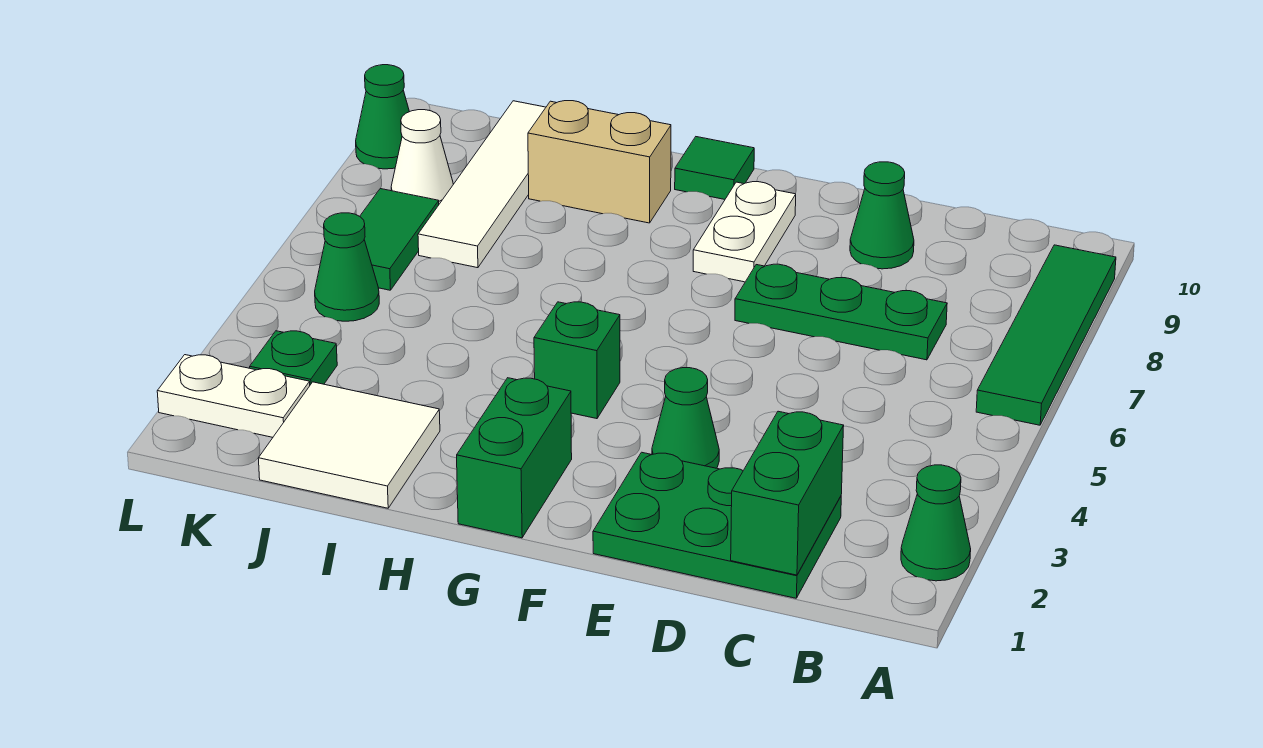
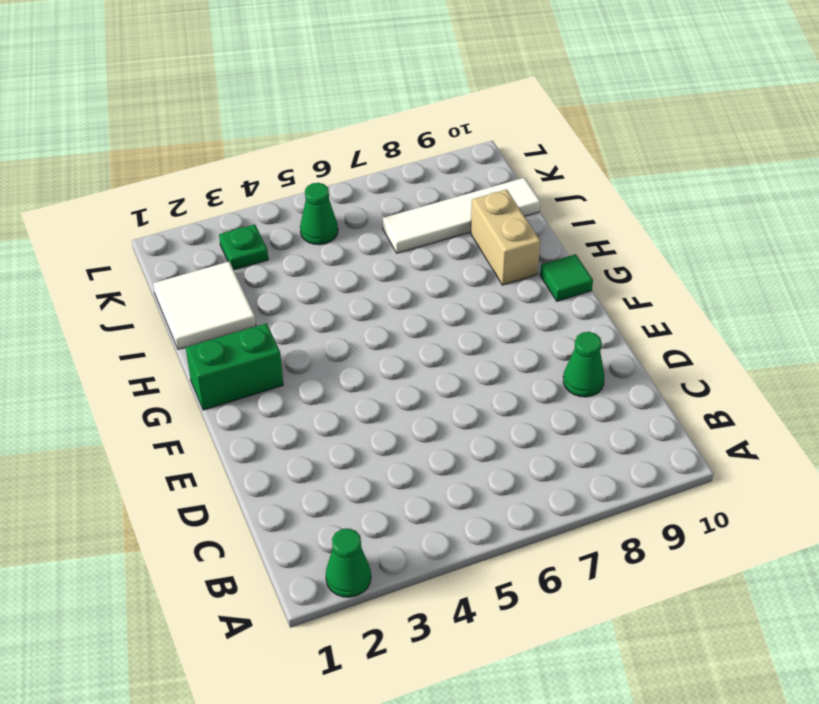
none -> green tile A6:A9 level 1
none -> green plate C1:E2 level 1
none -> green plate C7:E7 level 1

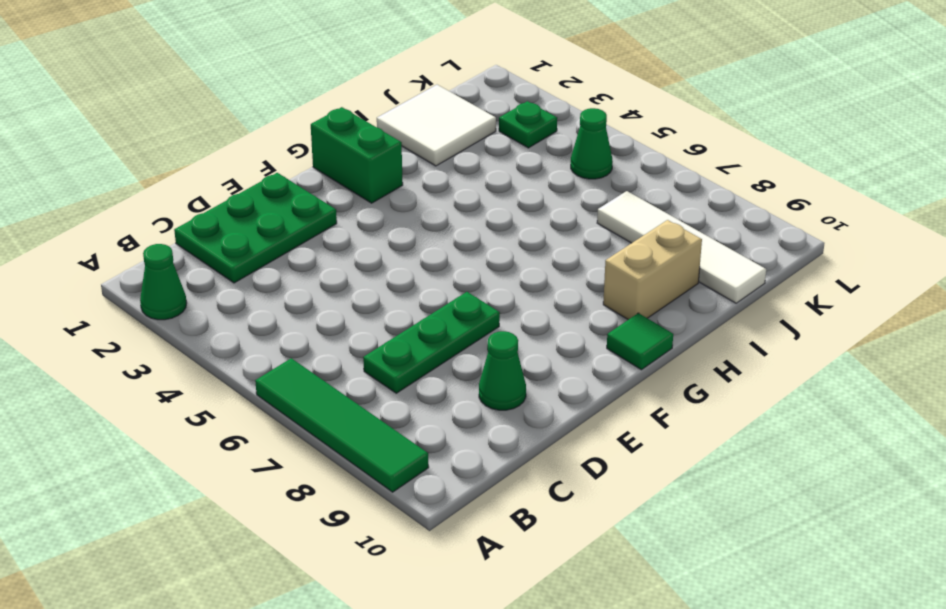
none -> green cone E3 level 1
none -> white plate F8:F9 level 1
none -> green brick G4 level 1

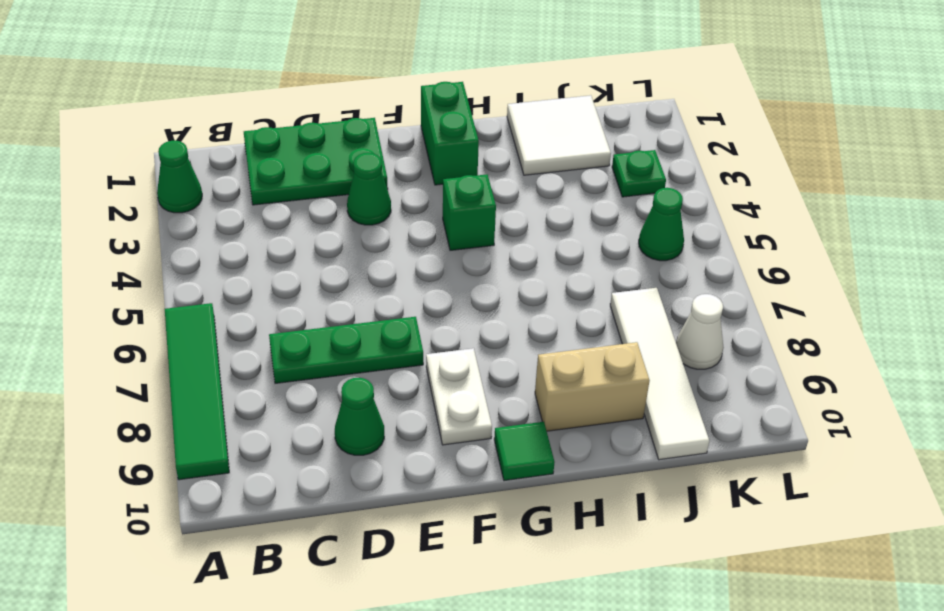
none -> white plate K2:L2 level 1
none -> green tile K6:K7 level 1
none -> green cone L9 level 1

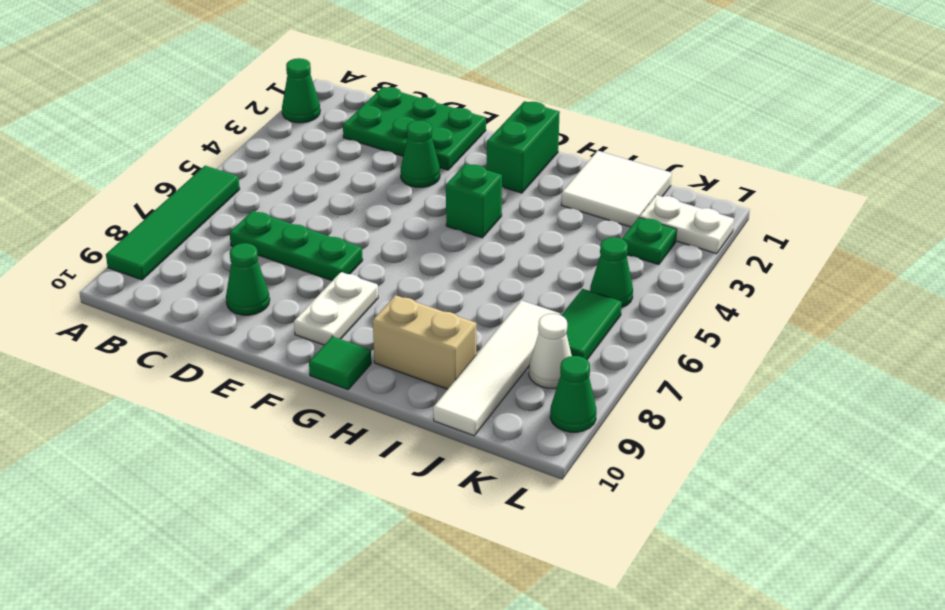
none -> green brick C1:C2 level 2

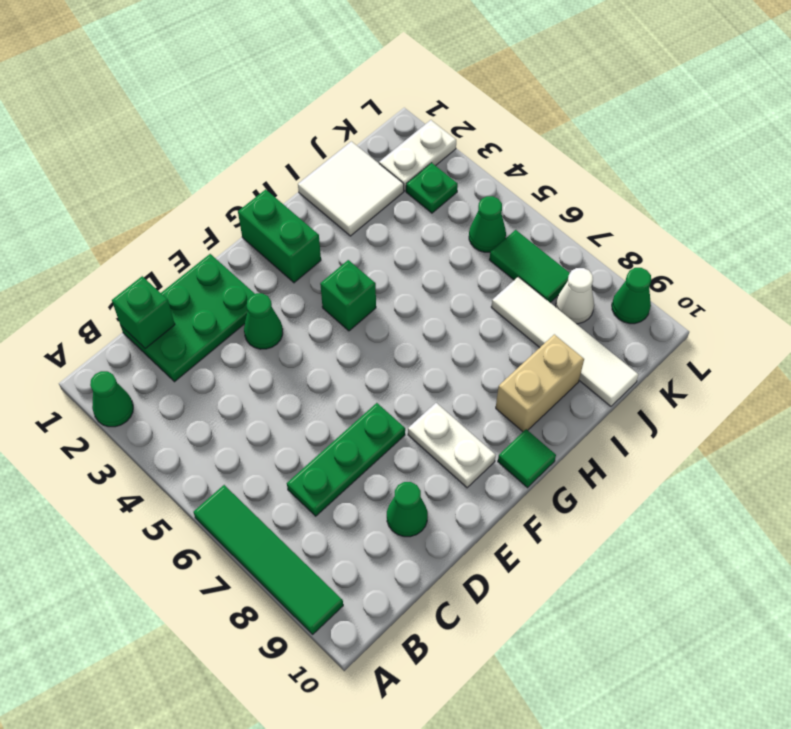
green brick C1 level 2 -> green brick C1:C2 level 2

